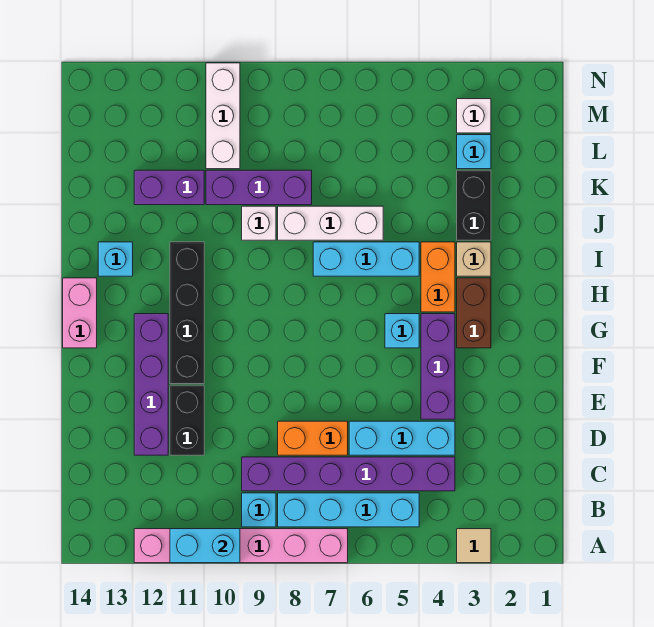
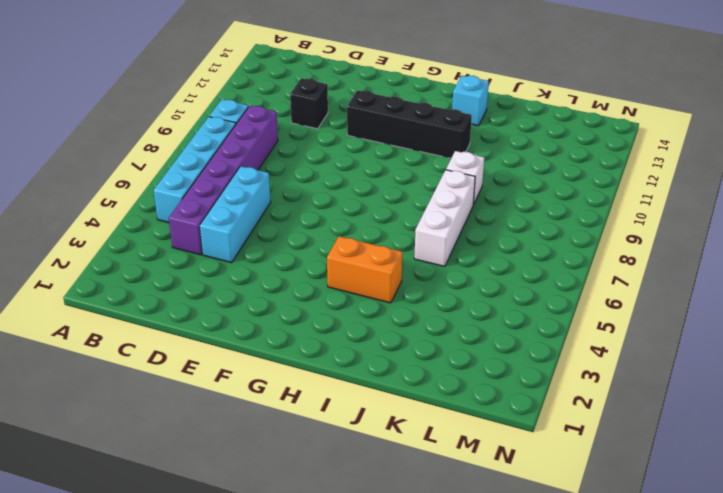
black brick D11 level 1 -> black brick D11:E11 level 1
none -> tan tile A3 level 1
none -> pink brick A7:A12 level 1
none -> orange brick D7:D8 level 1

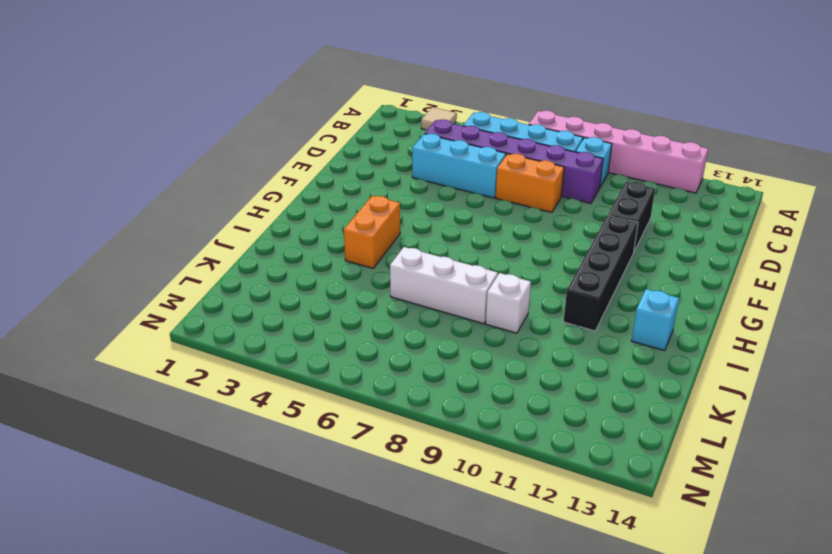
none -> purple brick D12:G12 level 1
none -> purple brick E4:G4 level 1
none -> brown brick G3:H3 level 1

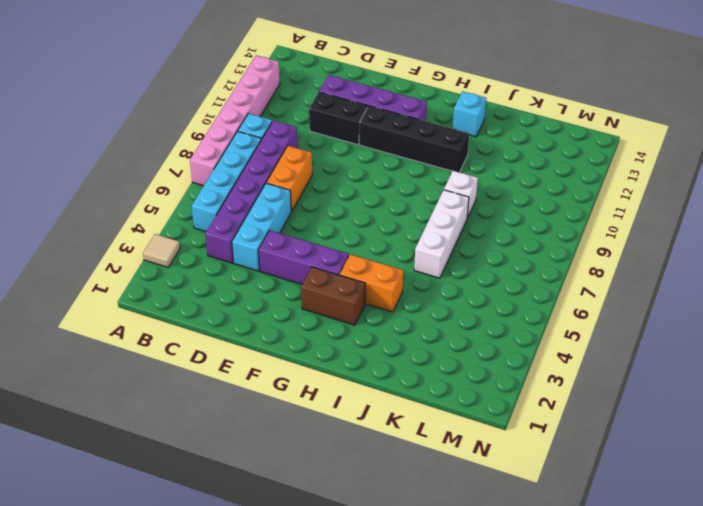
none -> cyan brick G5 level 1
none -> pink brick G14:H14 level 1
none -> tan brick I3 level 1

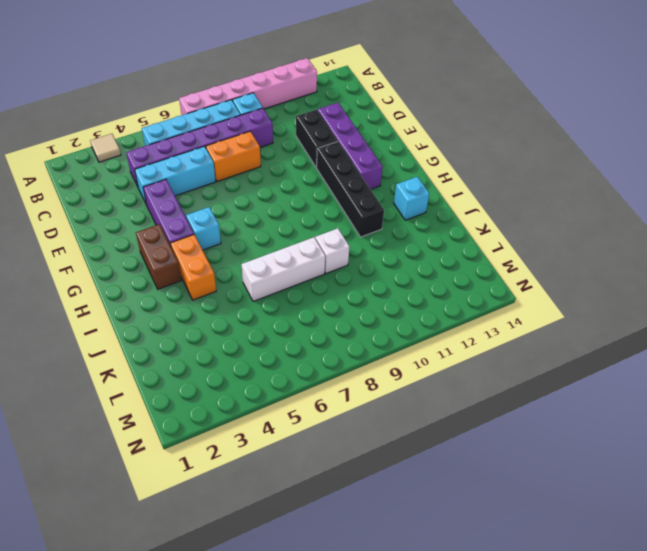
none -> pink brick G14:H14 level 1
none -> tan brick I3 level 1
none -> cyan brick I5:I7 level 1

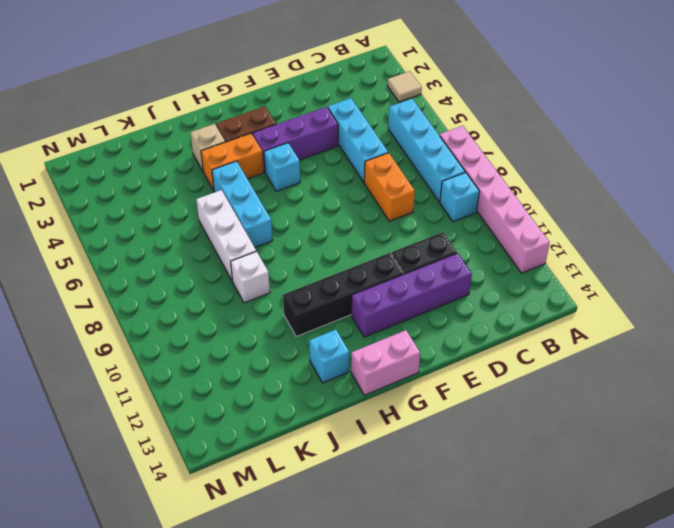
none -> purple brick C4:C9 level 1
none -> black brick J3:K3 level 1
none -> purple brick K8:K10 level 1

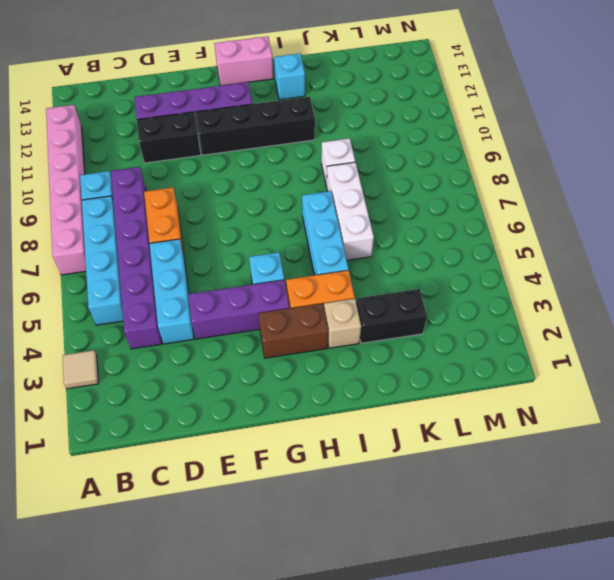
none -> purple brick K8:K10 level 1
none -> purple brick K11:K12 level 1
none -> cyan brick L3 level 1

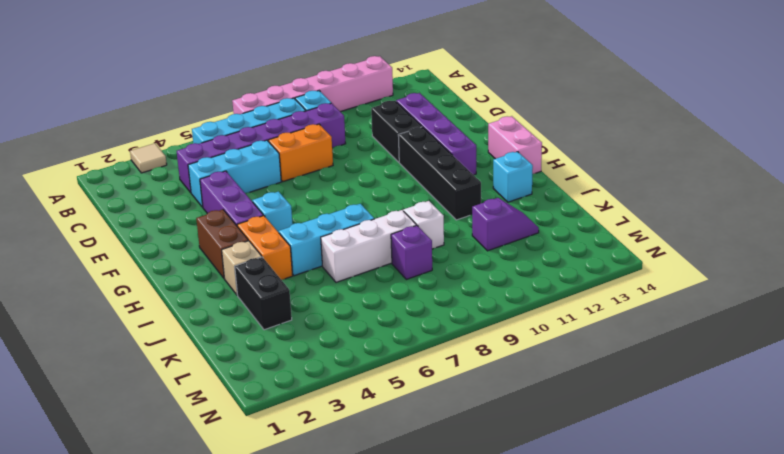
purple brick K8 level 1 -> purple brick K8:K10 level 1
purple slope K11:K12 level 1 top 11 -> purple brick K11:K12 level 1
none -> cyan brick L3 level 1
none -> white brick L10:N10 level 1
none -> white brick M3 level 1

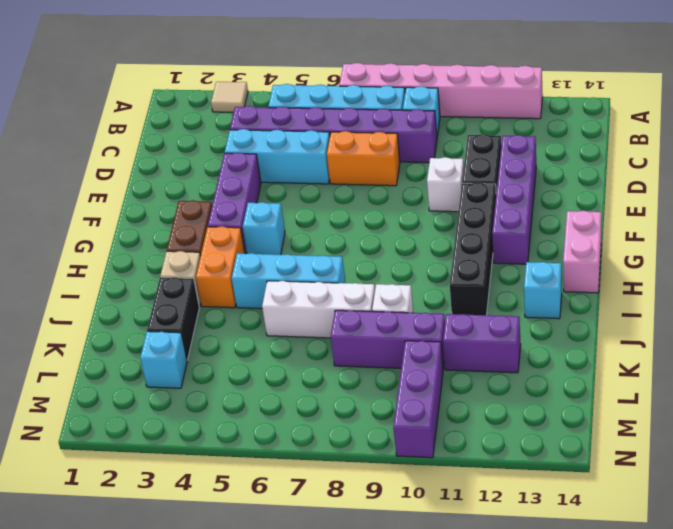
white brick E10 level 1 -> white brick M3 level 1
purple brick L10:N10 level 1 -> white brick L10:N10 level 1
none -> cyan brick A10:A11 level 2

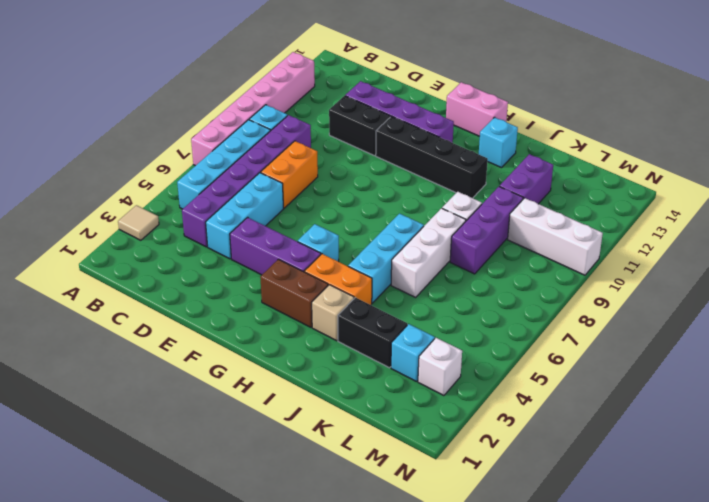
none -> cyan brick A10:A11 level 2

